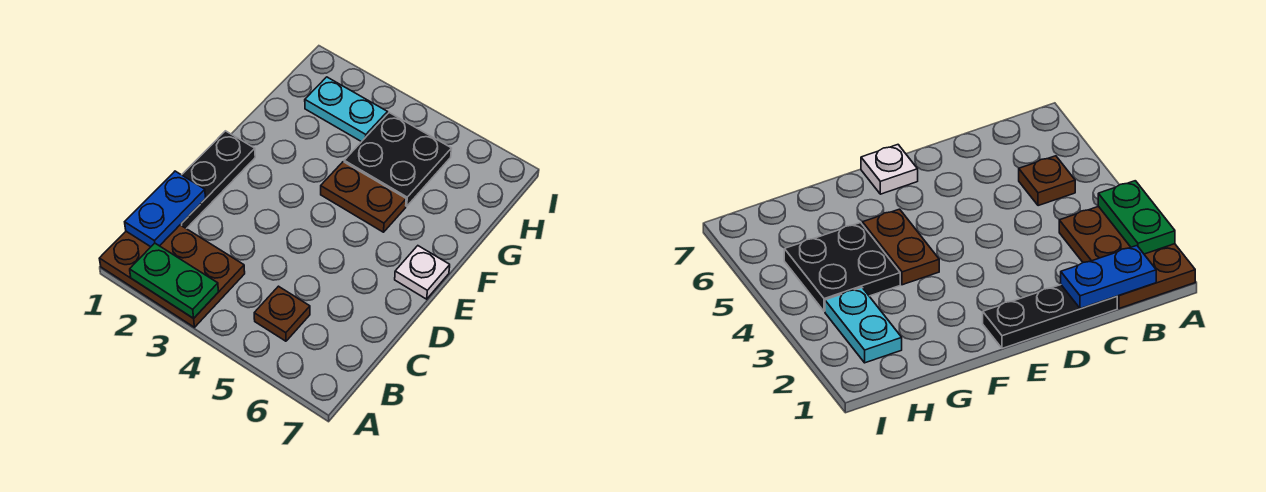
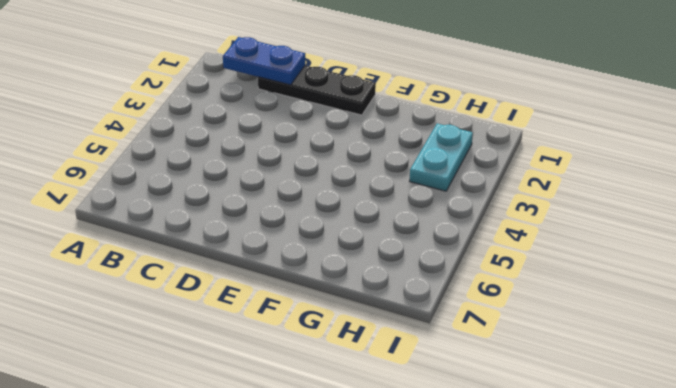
none -> brown plate A1:B3 level 1
none -> brown plate B5 level 1

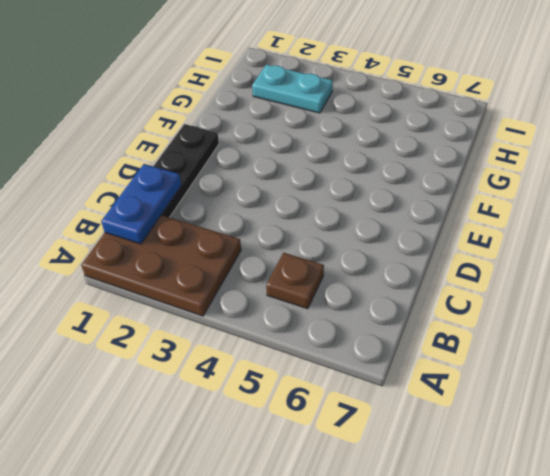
none -> white plate E7 level 1
none -> brown plate F4:F5 level 1

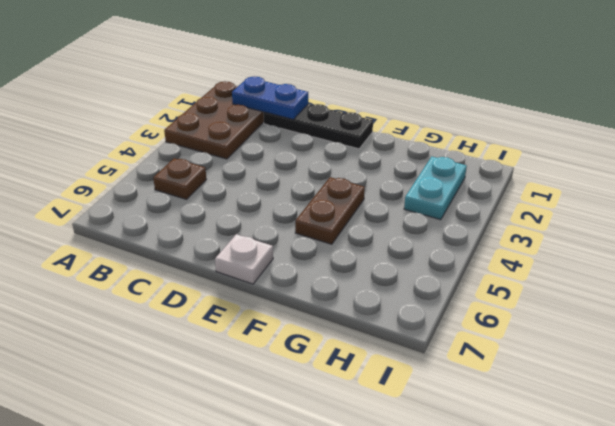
none -> black plate G4:H5 level 1
none -> green plate A2:A3 level 2

